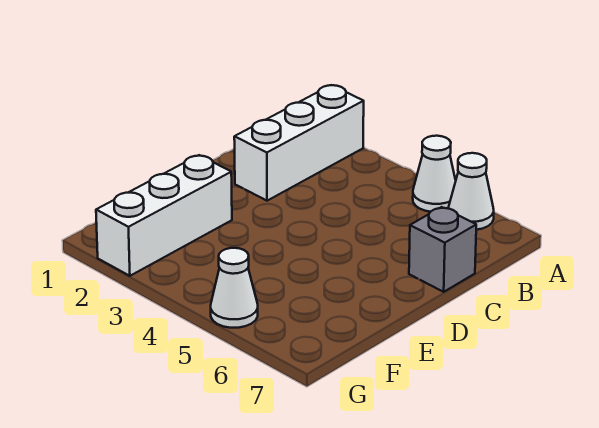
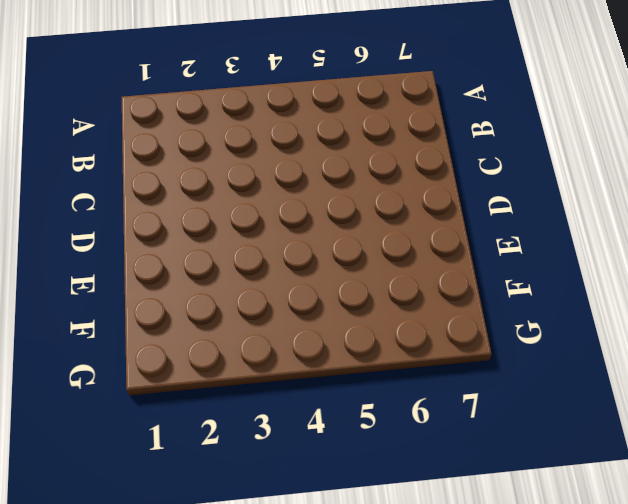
none -> white brick A2:C2 level 1
none -> white cone A5 level 1

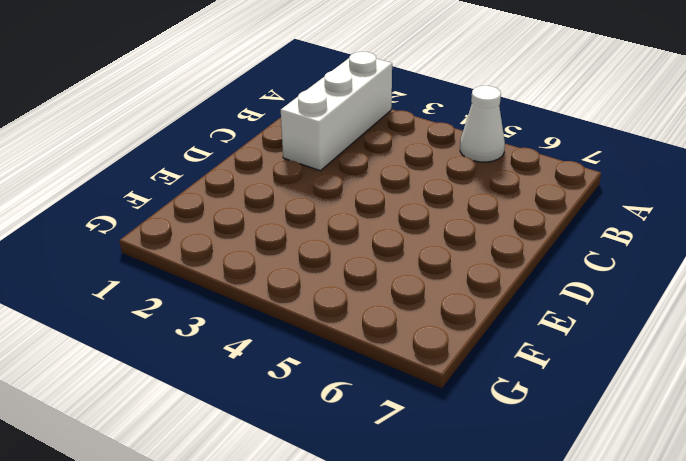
none -> white cone A6 level 1
none -> grey brick C7 level 1

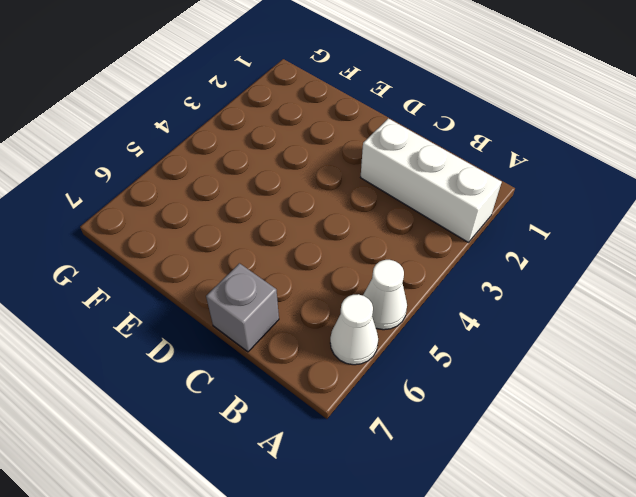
none -> white brick E2:G2 level 1
none -> white cone G5 level 1

